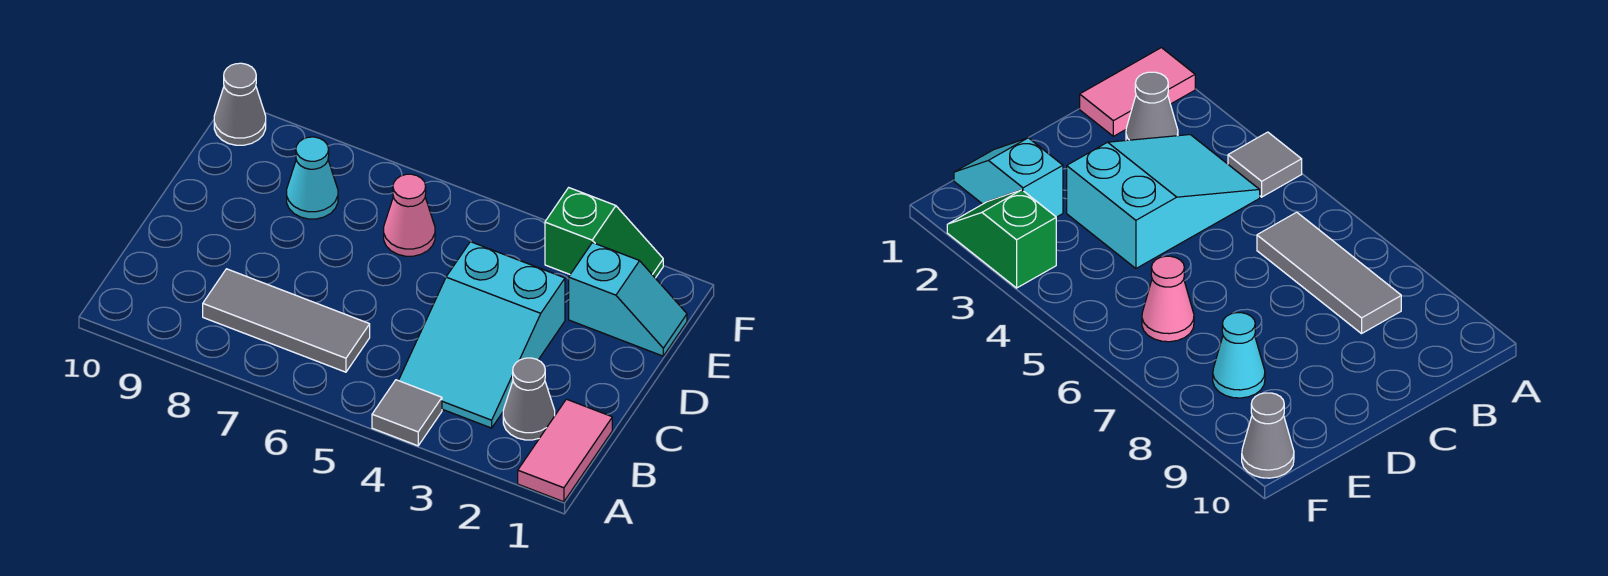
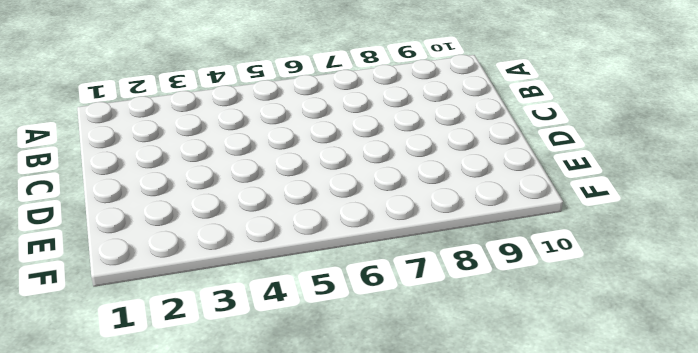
none -> pink tile A1:B1 level 1
none -> grey tile A4 level 1

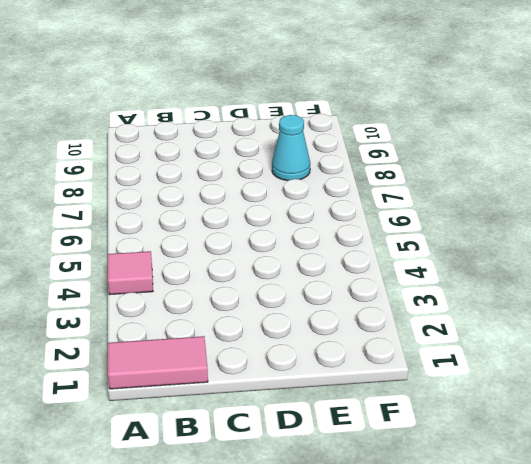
pink tile A4 level 1 -> grey tile A4 level 1
none -> grey cone B2 level 1
none -> cyan slope B3:D4 level 1 top D

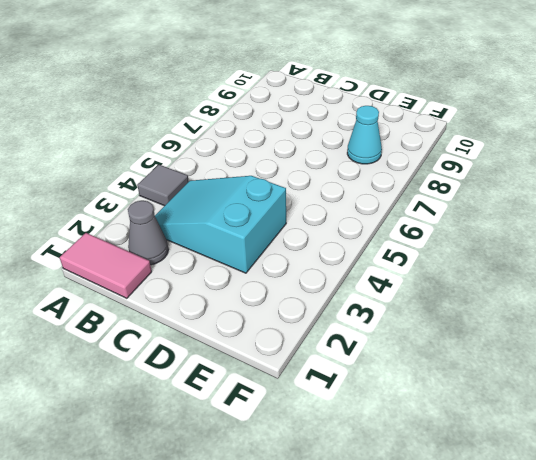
none -> grey tile B6:B8 level 1
none -> cyan slope E1:E2 level 1 top 2

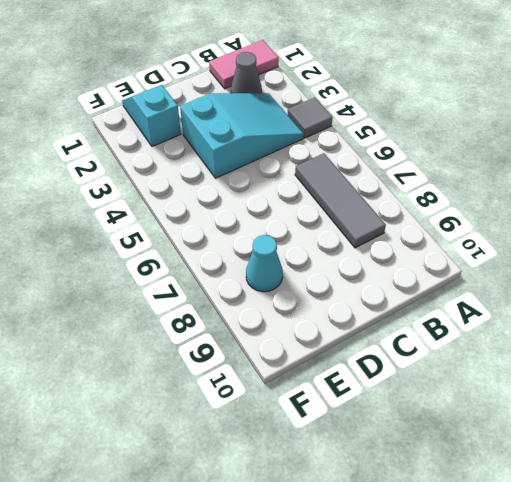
none -> pink cone E6 level 1
none -> green slope F2:F3 level 1 top 3

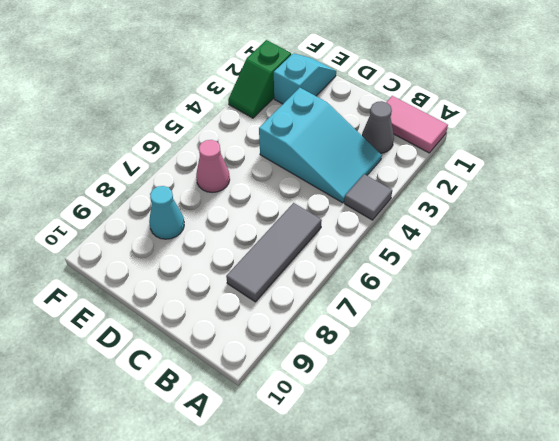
green slope F2:F3 level 1 top 2 -> green slope F2:F3 level 1 top 3
none -> grey cone F10 level 1

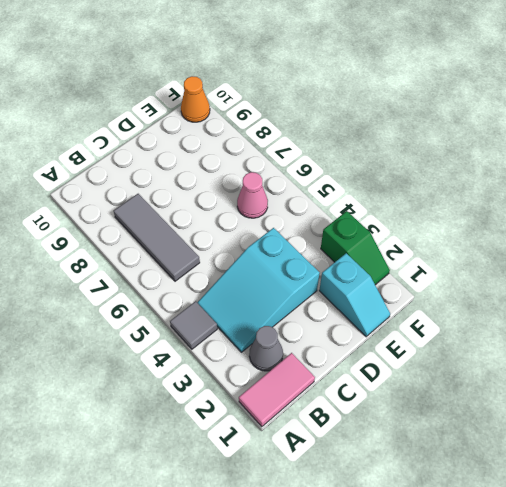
orange cone F10 level 1 -> grey cone F10 level 1
none -> cyan cone E8 level 1

